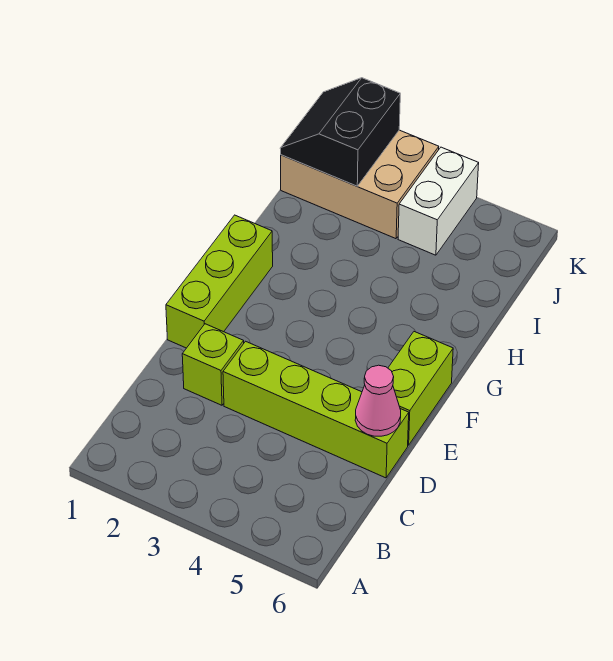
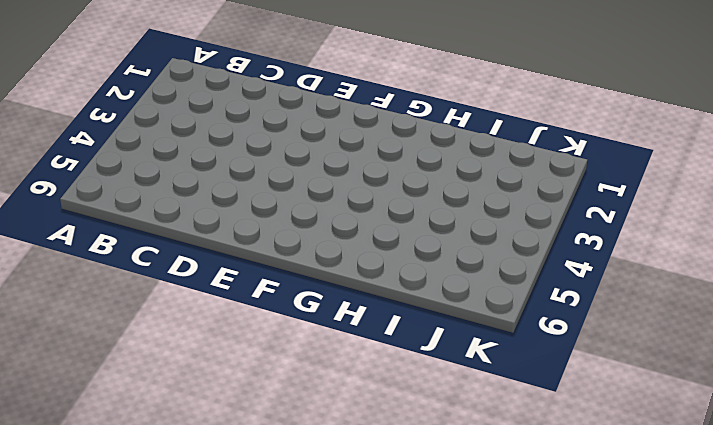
none -> lime brick D2 level 1
none -> lime brick D3:D6 level 1

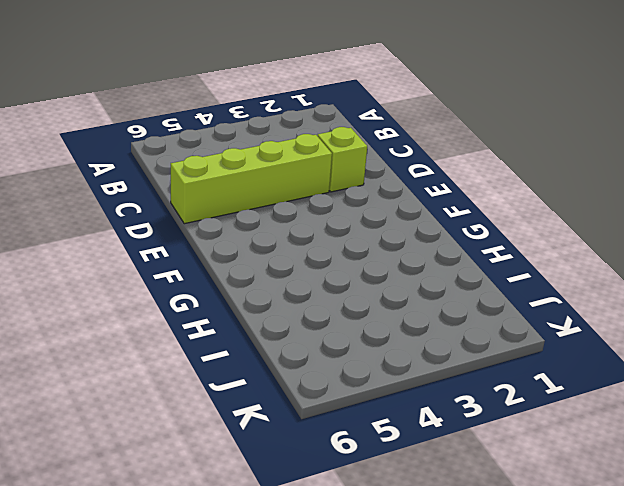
none -> lime brick E1:G1 level 1
none -> lime brick E6:F6 level 1

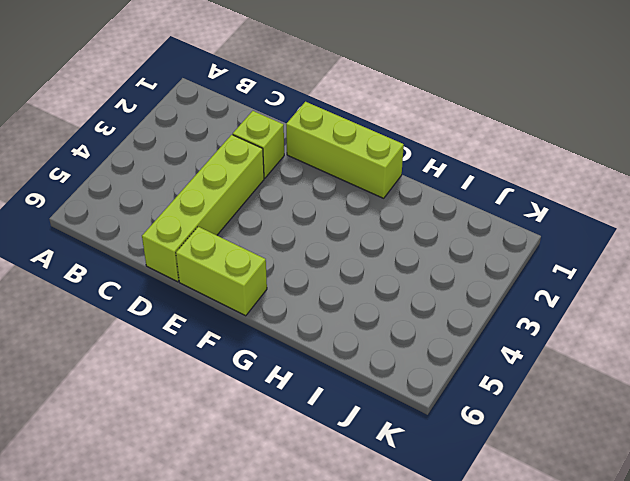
none -> tan brick J1:K3 level 1
none -> white brick J4:K4 level 1

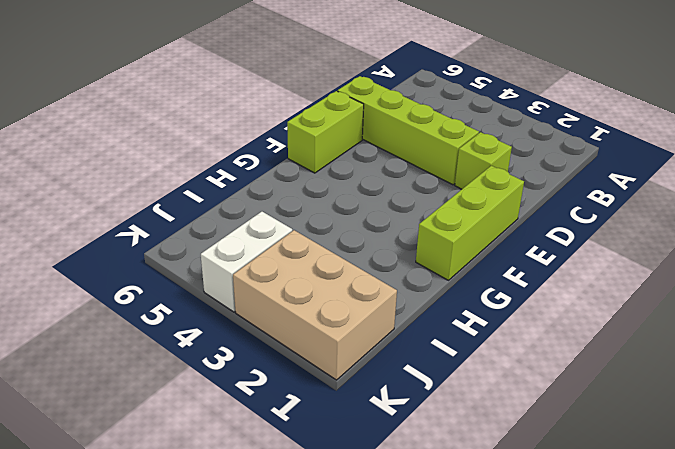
none -> pink cone D6 level 2
none -> black slope J1:K2 level 2 top 2

